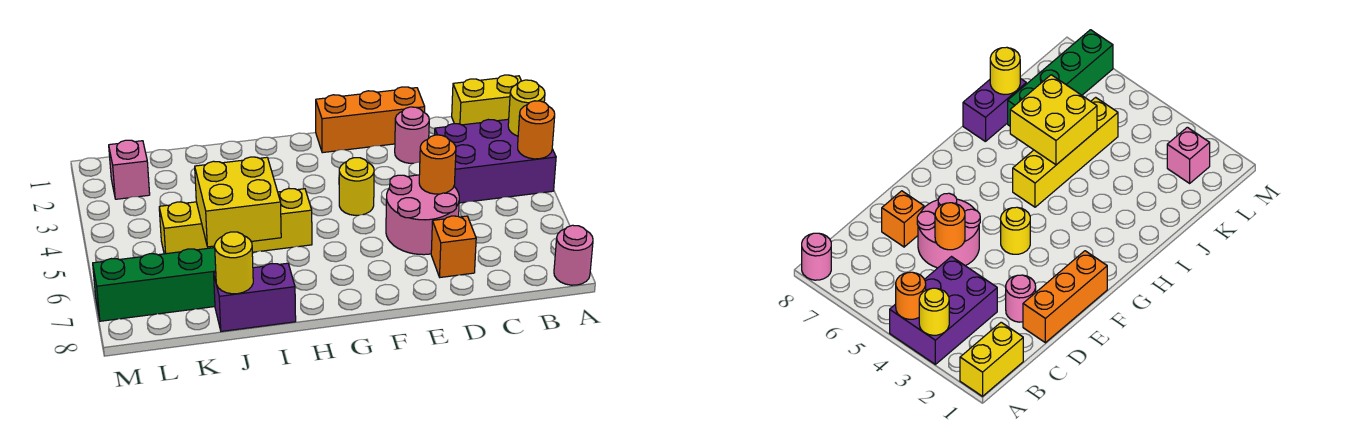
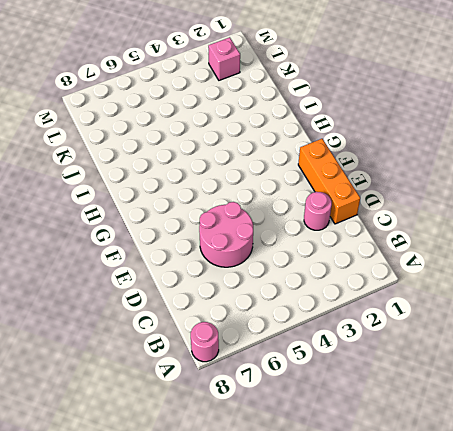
none -> yellow brick A1:B1 level 1
none -> purple brick A3:C4 level 1
none -> orange brick D7 level 1

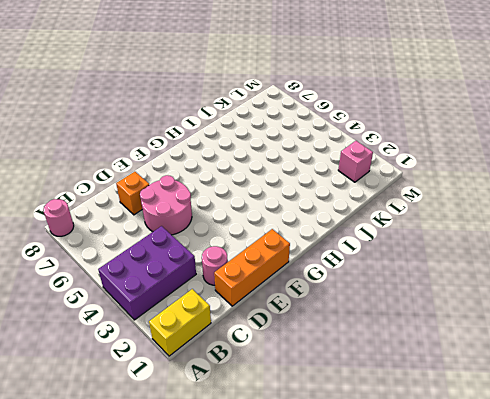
none -> yellow round brick F4 level 1
none -> yellow brick H5:K5 level 1
none -> purple brick I8:J8 level 1

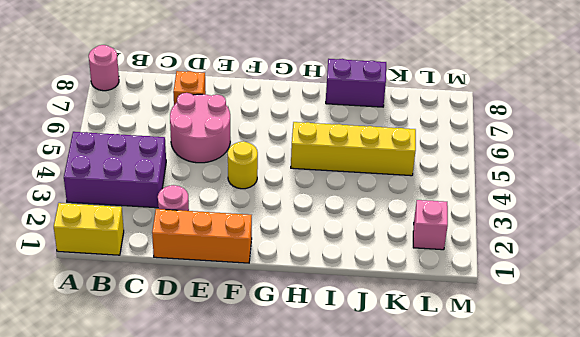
none -> green brick J7:M7 level 1
none -> yellow round brick A3 level 2
none -> orange round brick A4 level 2

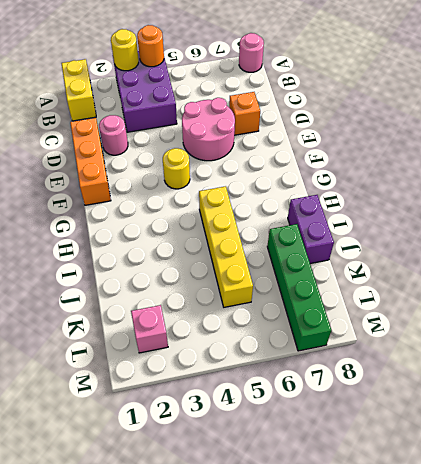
none -> orange round brick D5 level 2
none -> yellow brick I5:J6 level 2
none -> yellow round brick J8 level 2

